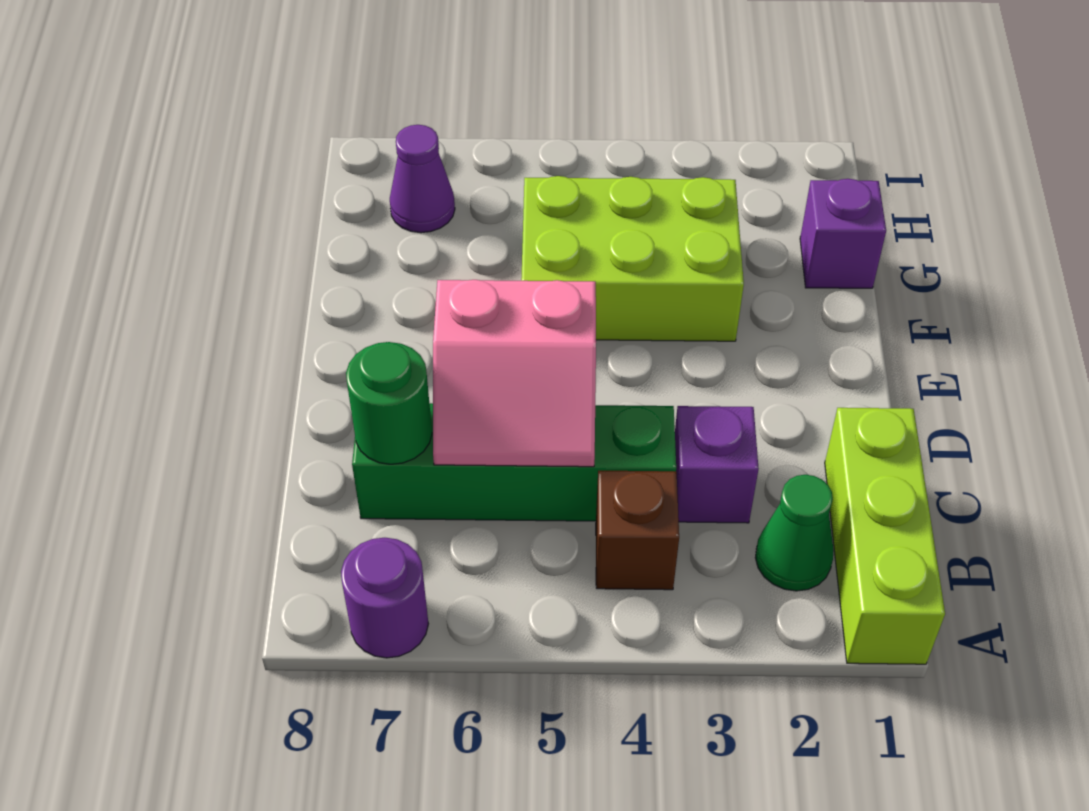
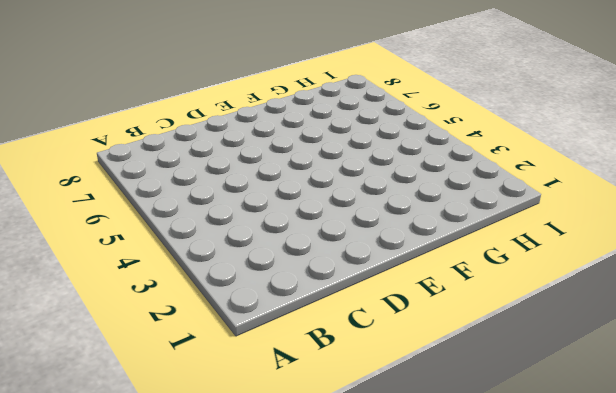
none -> lime brick A1:C1 level 1
none -> purple round brick A7 level 1

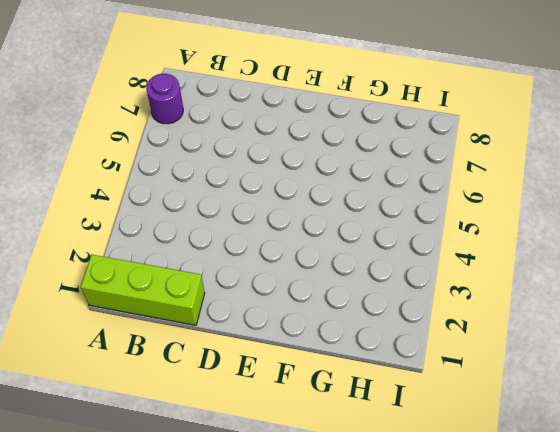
none -> green cone B2 level 1
none -> brown brick B4 level 1

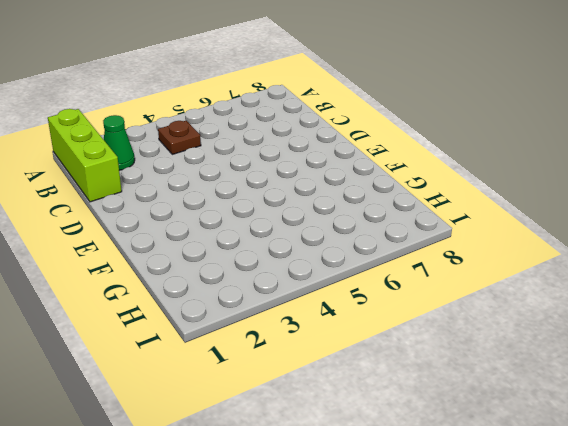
brown plate B4 level 1 -> brown brick B4 level 1
none -> purple round brick A7 level 1
none -> purple brick C3 level 1

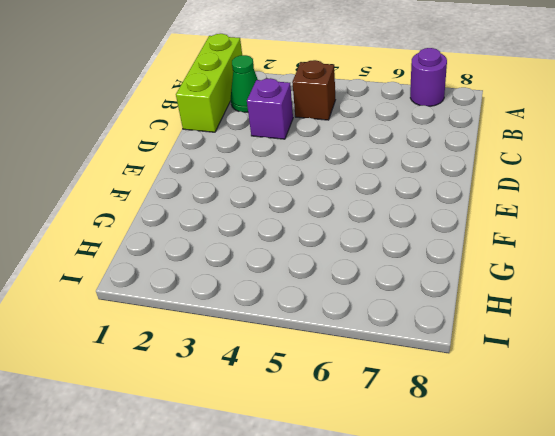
none -> green brick C4:C7 level 1
none -> lime brick F3:G5 level 1

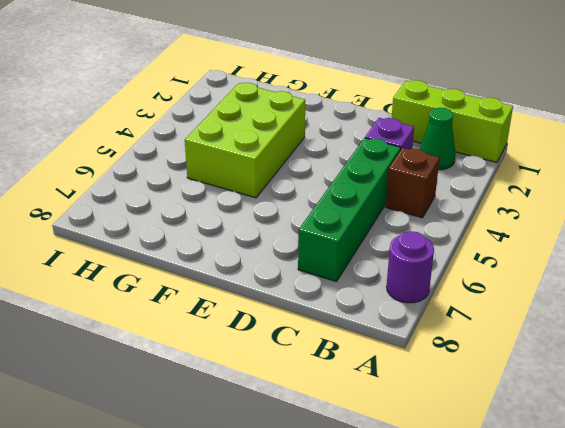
none -> purple brick G1 level 1
none -> purple cone H7 level 1

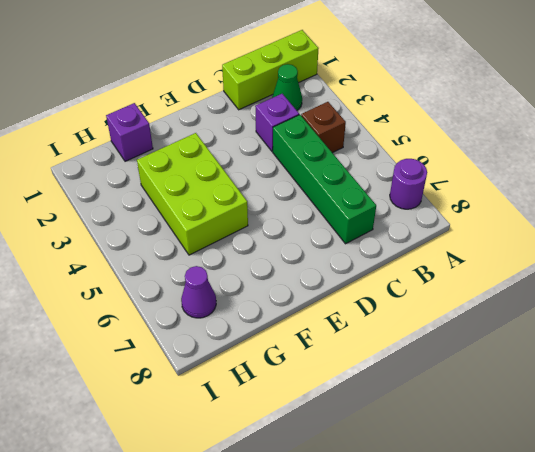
none -> pink slope C5:D6 level 2 top D
none -> green round brick C7 level 2

